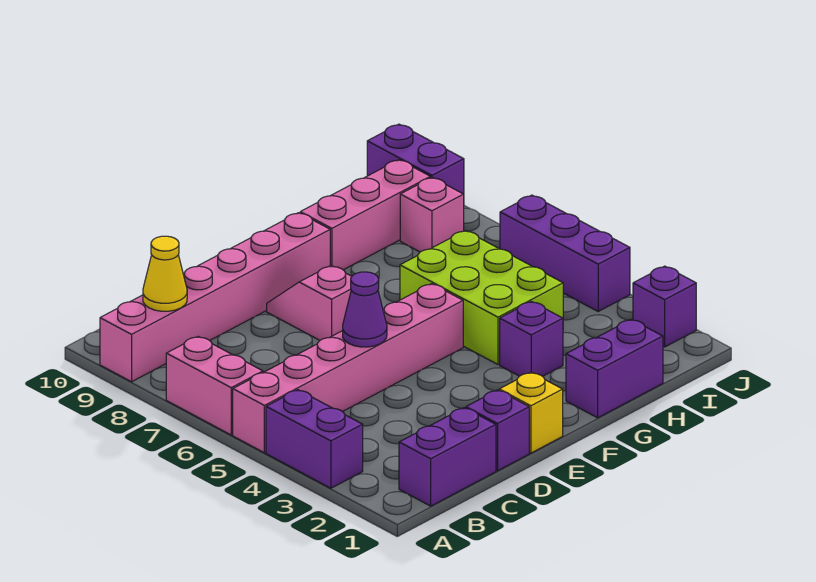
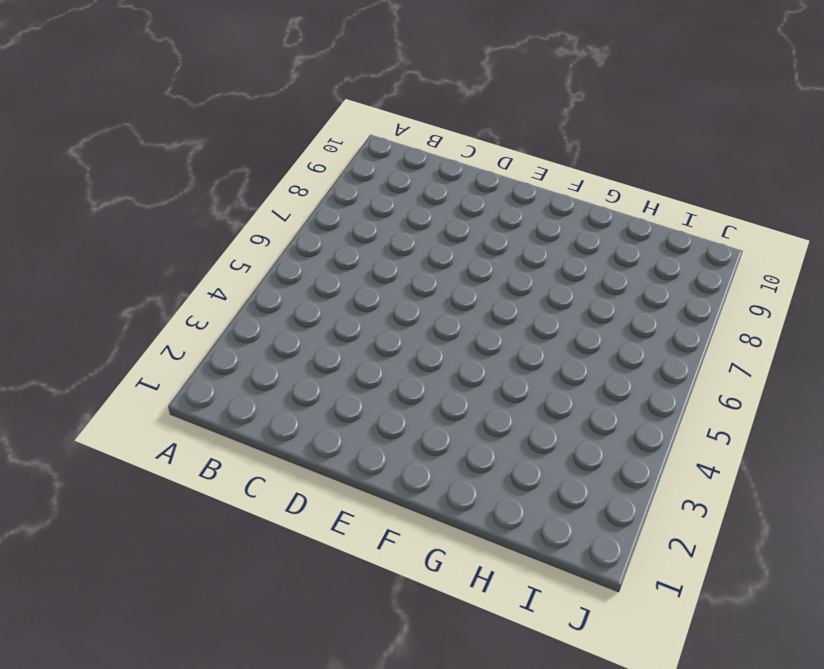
none -> purple brick A3:A4 level 1
none -> pink brick A5:F5 level 1
none -> pink brick A6:A7 level 1

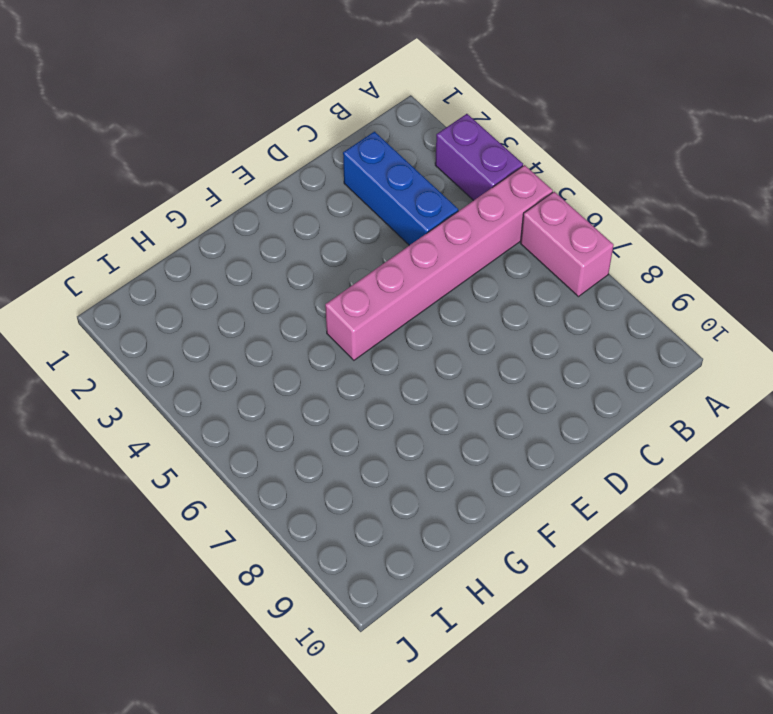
blue brick C2:C4 level 1 -> none
none -> pink brick A9:F9 level 1
none -> purple brick B1:C1 level 1
none -> purple brick D1 level 1

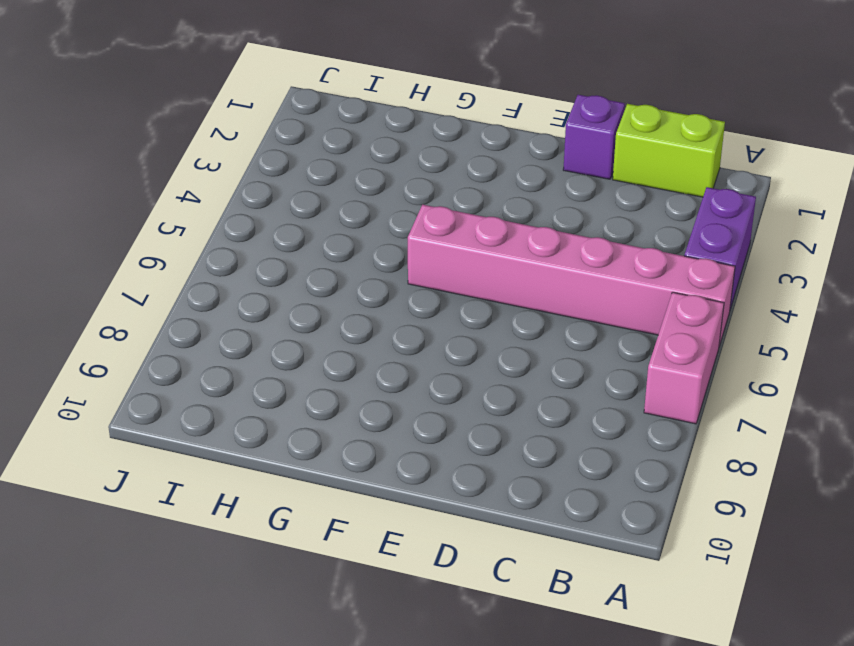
lime brick B1:C1 level 1 -> purple brick B1:C1 level 1
none -> pink brick A9:F9 level 1
none -> yellow brick E1 level 1
none -> pink slope E7:E8 level 1 top 7

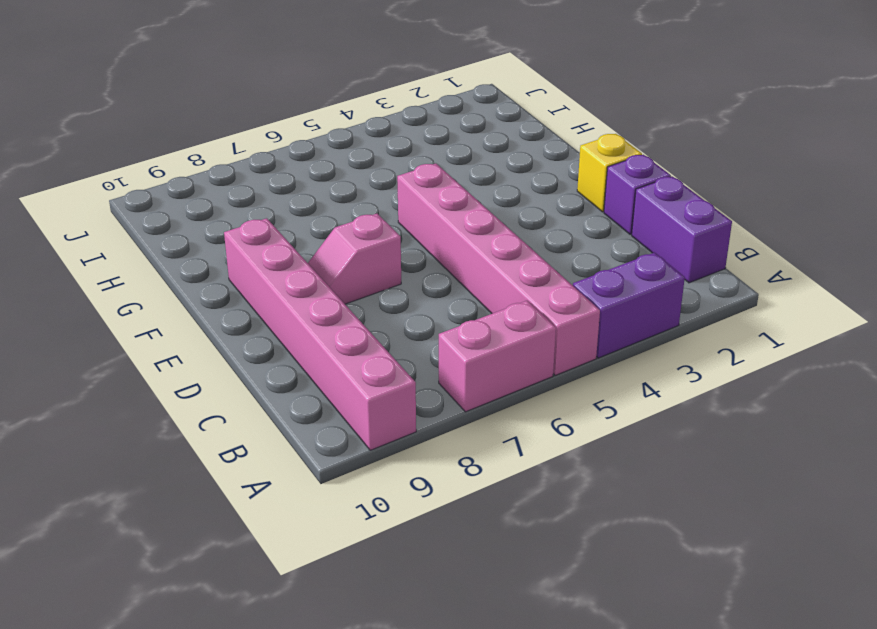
none -> purple brick G1:H1 level 1
none -> purple brick G3 level 1
none -> lime brick G4:H6 level 1

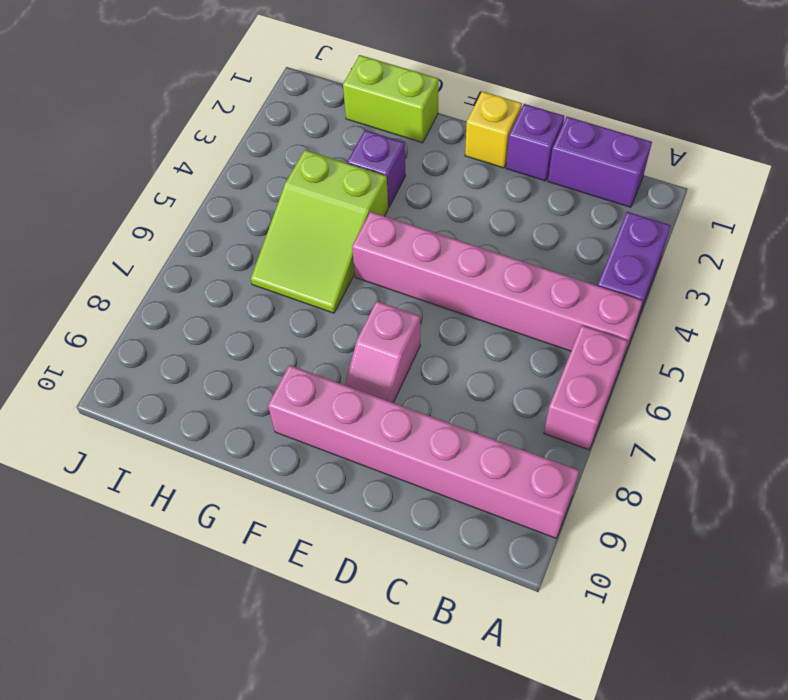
lime brick G1:H1 level 1 -> purple brick G1:H1 level 1
lime slope G4:H6 level 1 top 4 -> lime brick G4:H6 level 1
none -> pink brick G9:I9 level 1
none -> pink brick I8 level 1
none -> purple brick J2 level 1

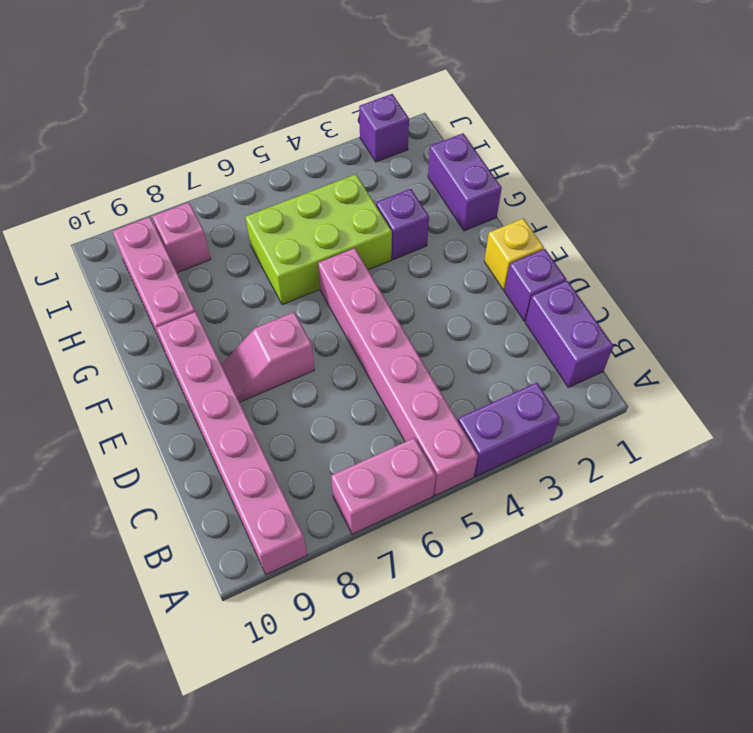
none -> purple brick J4:J6 level 1
none -> purple brick J9:J10 level 1
none -> yellow cone B9 level 2

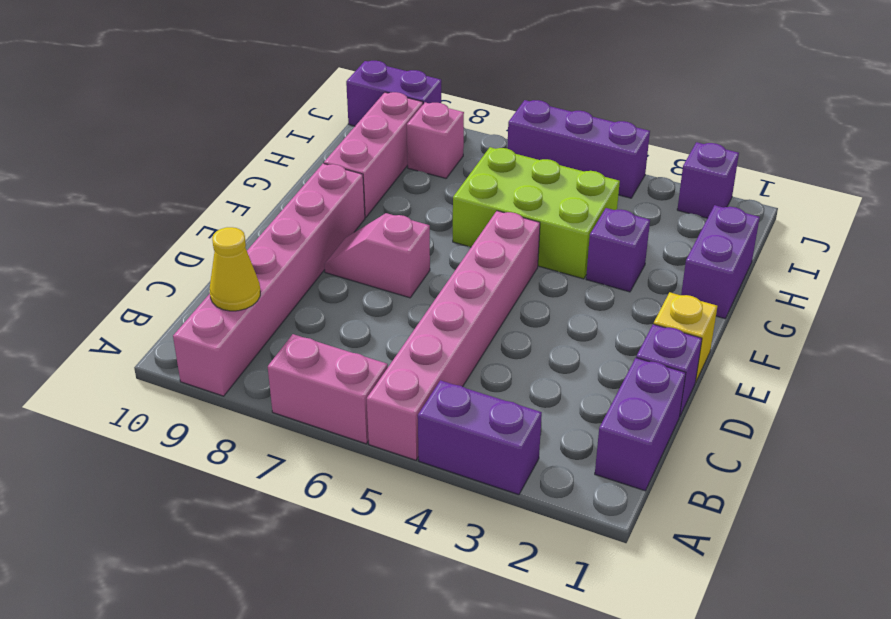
none -> purple cone D5 level 2

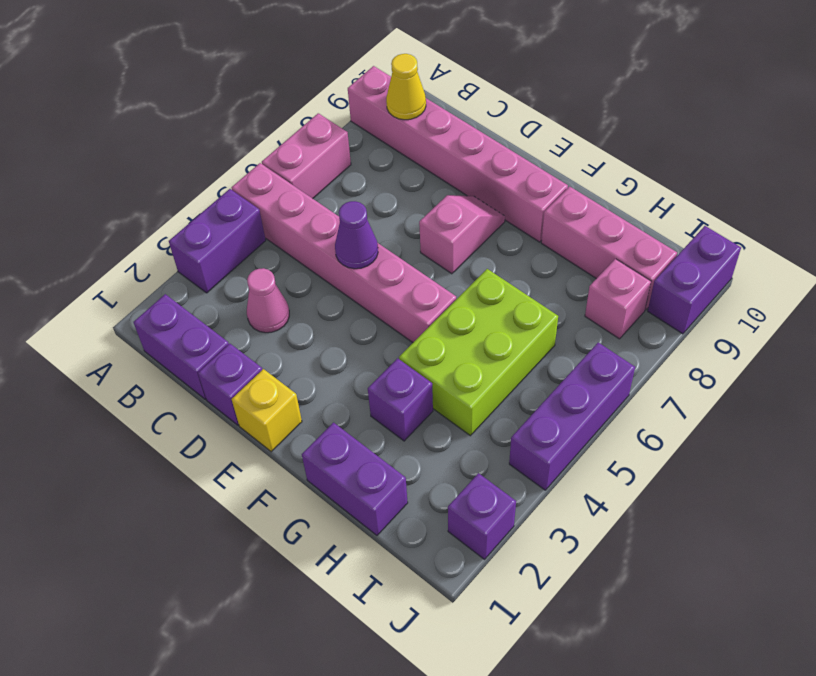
pink cone C3 level 1 -> none

